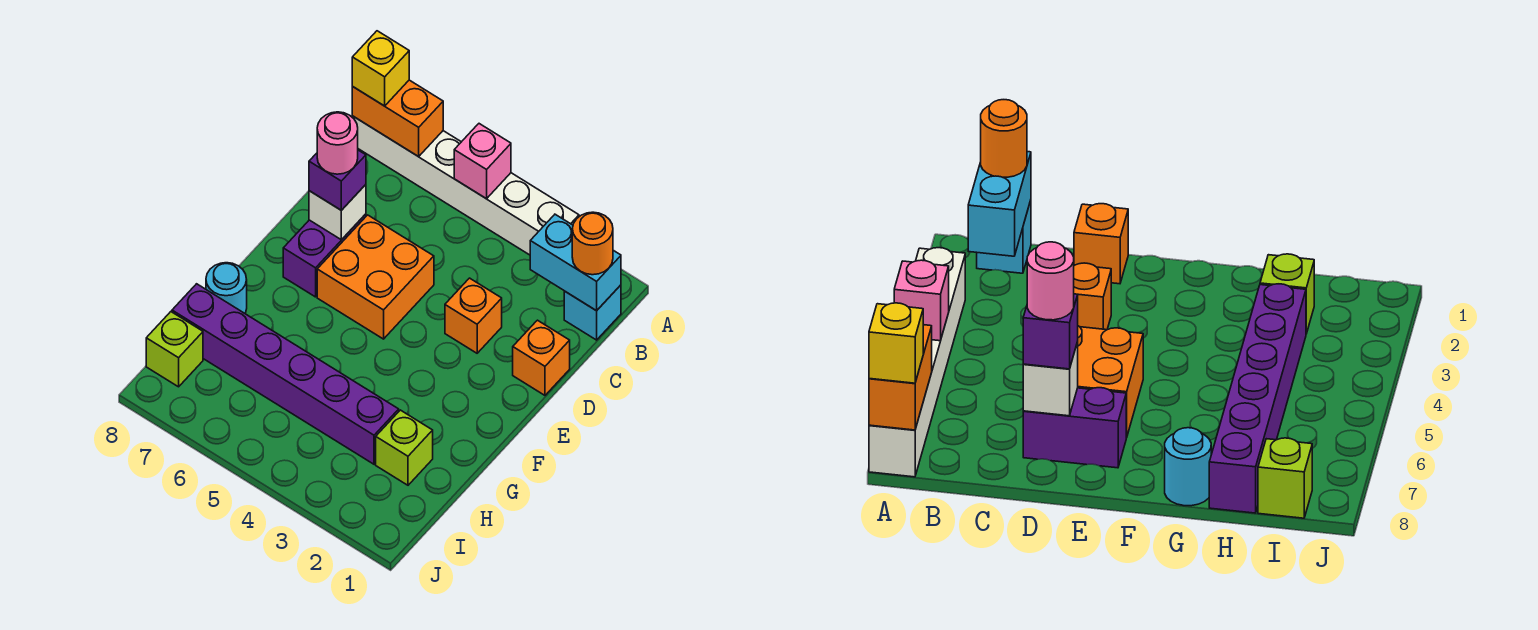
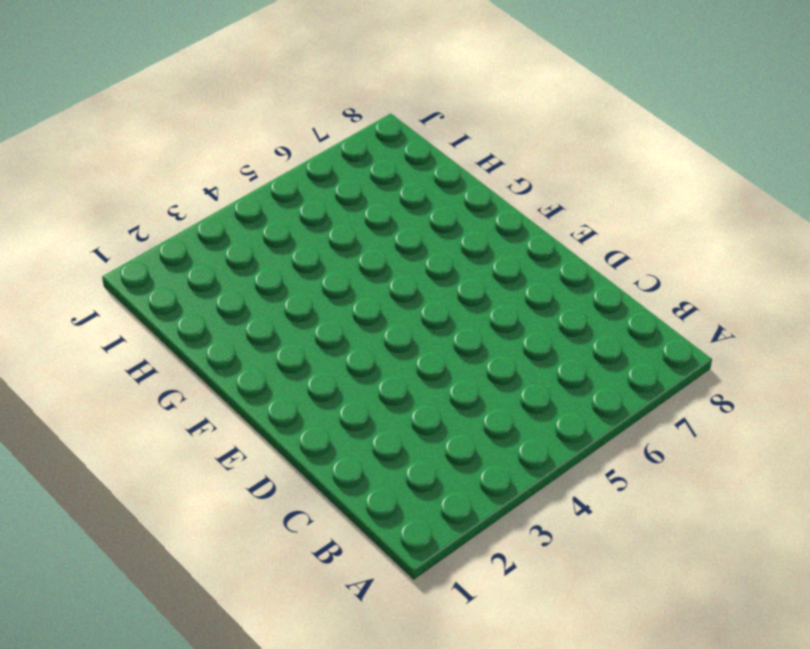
none -> white brick A3:A8 level 1
none -> cyan brick B1 level 1
none -> orange brick D1 level 1

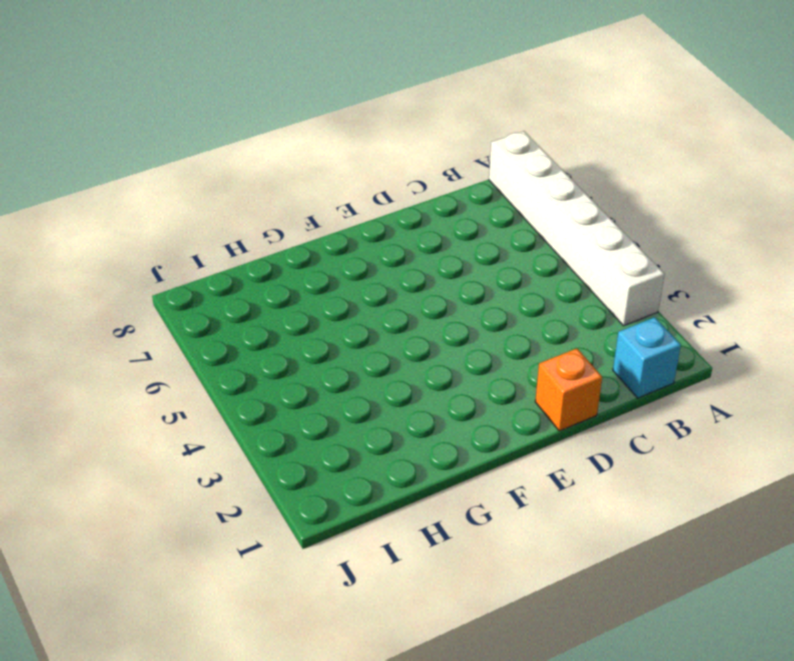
none -> orange brick D3 level 1
none -> orange brick D5:E6 level 1
none -> purple brick D7:E7 level 1

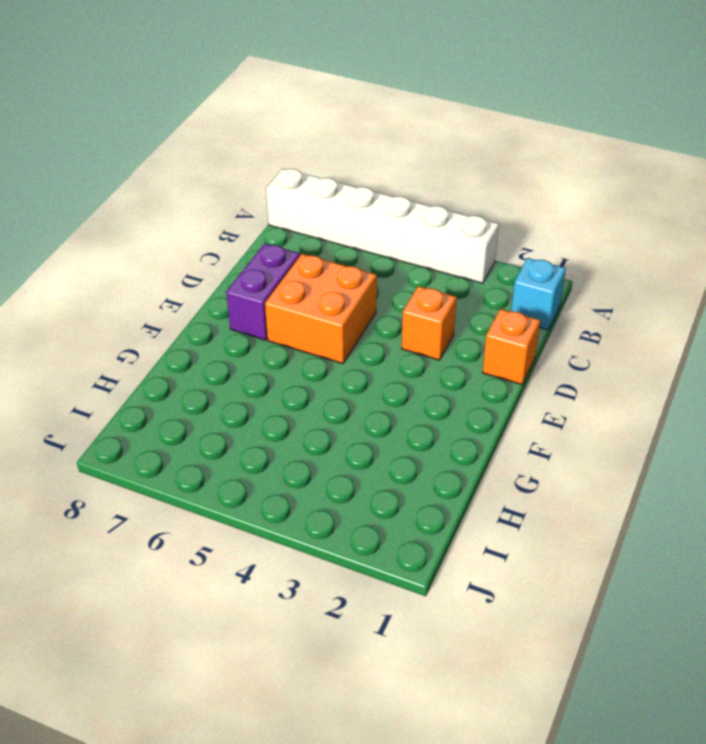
none -> cyan round brick G8 level 1
none -> lime brick H2 level 1
none -> purple brick H3:H8 level 1

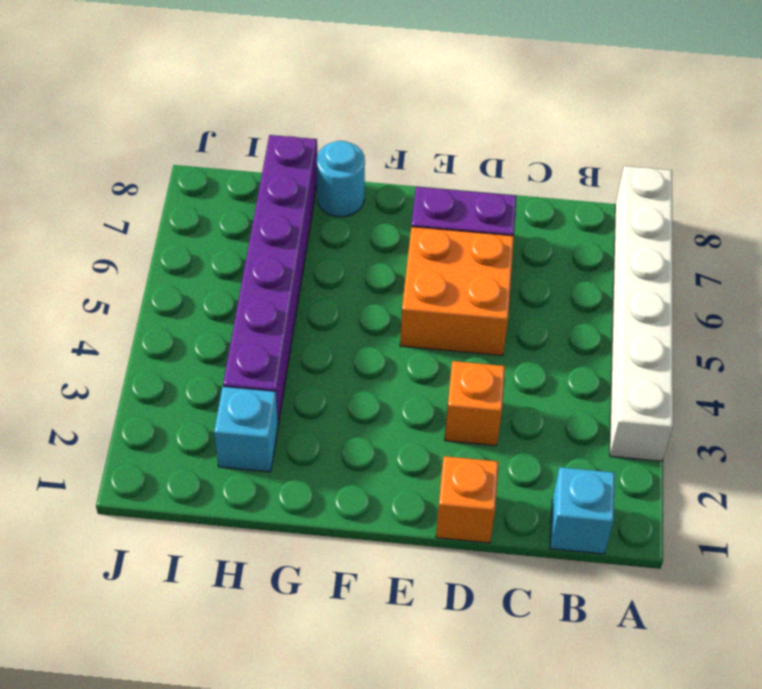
cyan brick H2 level 1 -> lime brick H2 level 1
none -> lime brick I8 level 1
none -> pink brick A5 level 2
none -> orange brick A7:A8 level 2

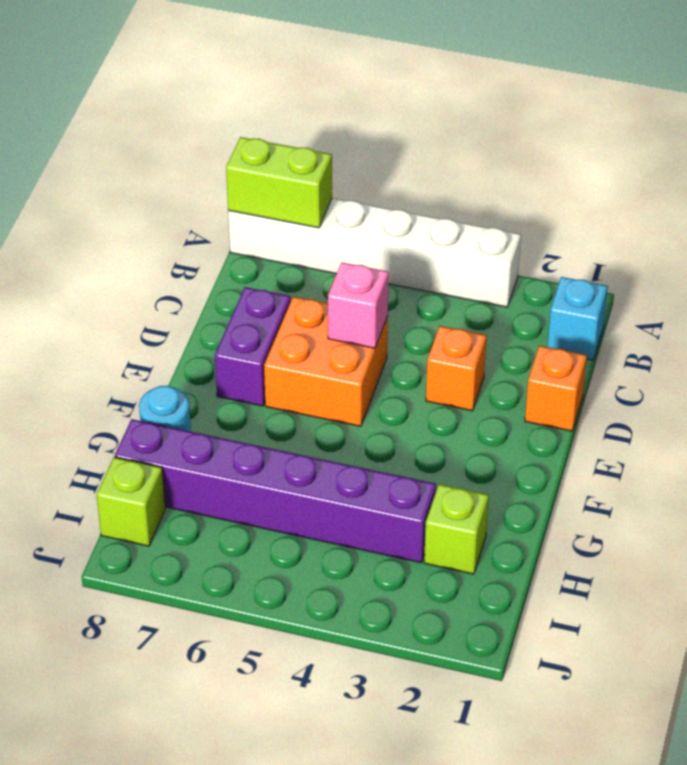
lime brick A7:A8 level 2 -> orange brick A7:A8 level 2
pink brick D5 level 2 -> pink brick A5 level 2
none -> cyan brick B1:B2 level 2
none -> white brick D7 level 2
none -> yellow brick A8 level 3

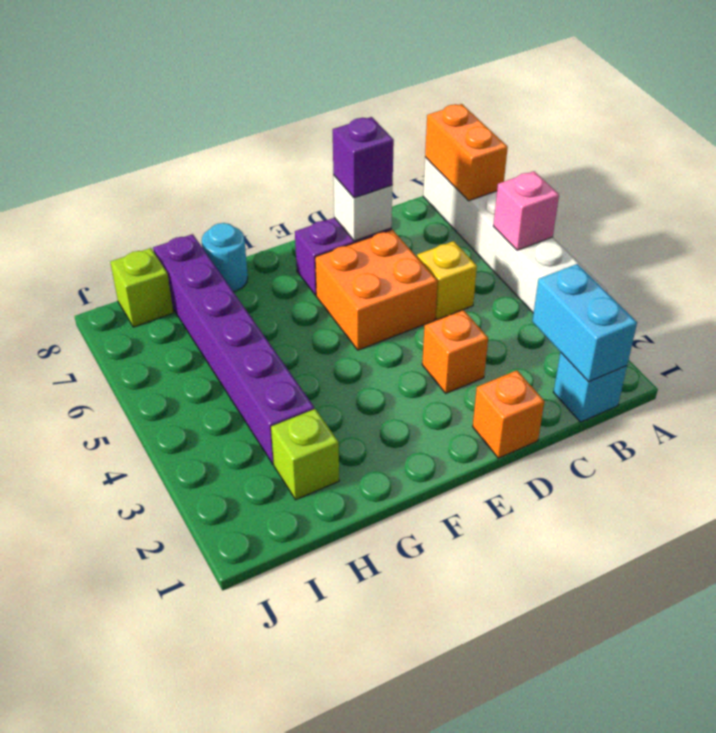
yellow brick C5 level 1 -> yellow brick A8 level 3
none -> orange round brick B1 level 3
none -> pink round brick D7 level 4

